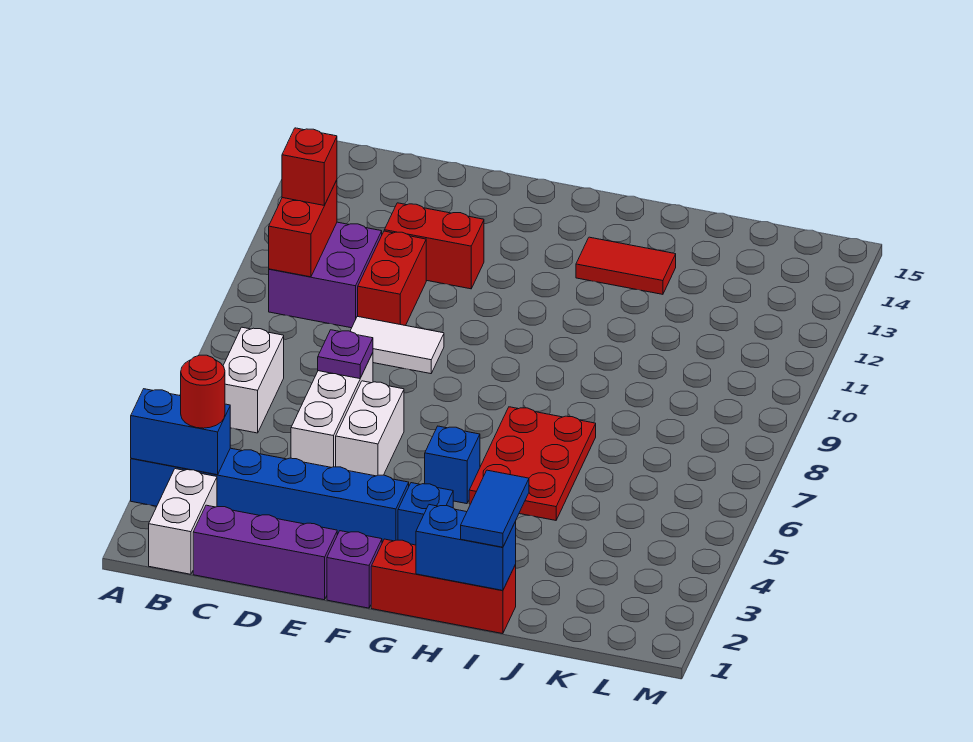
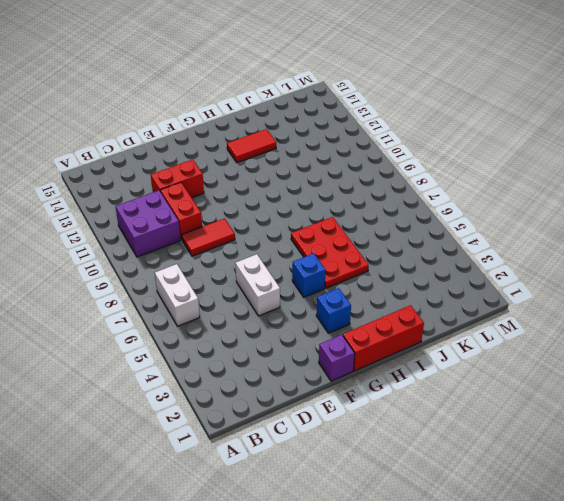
red tile D9:E9 level 1 -> white tile D9:E9 level 1
none -> blue brick A3:F3 level 1
none -> white brick B1:B2 level 1
none -> purple brick C1:E1 level 1

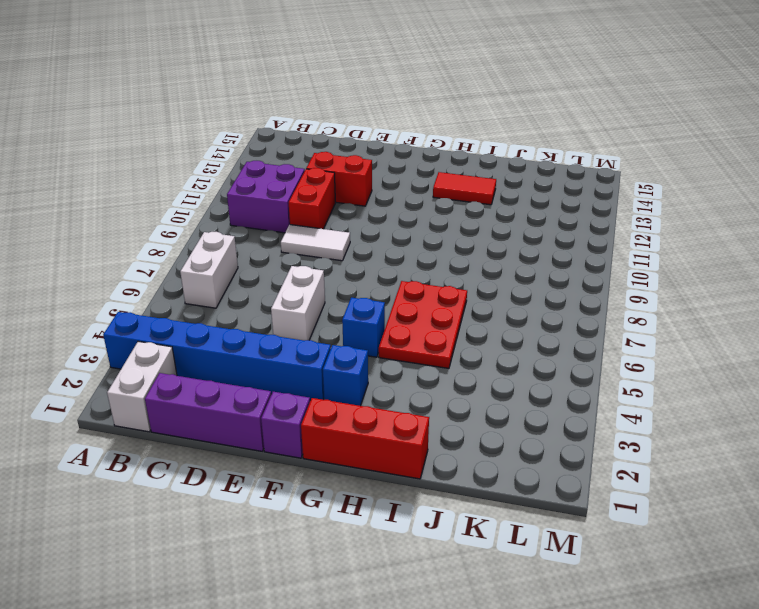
none -> white brick D5:D7 level 1
none -> blue brick A3:B3 level 2
none -> red brick B10:B11 level 2

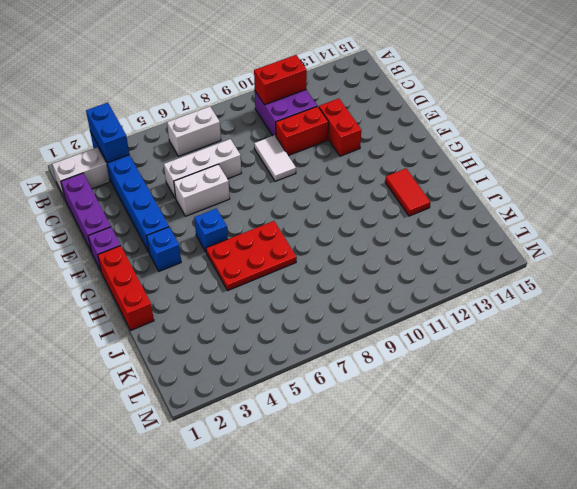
none -> purple plate D7 level 2
none -> blue brick H1:I1 level 2
none -> red round brick B3 level 3

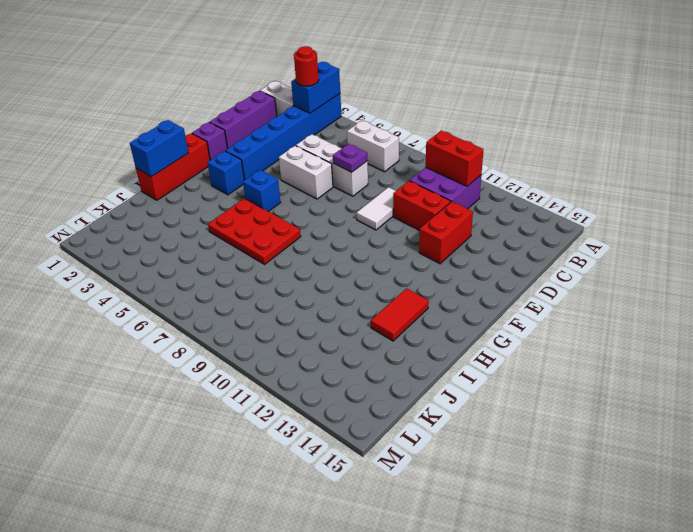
none -> red brick B11 level 3
none -> blue tile I1:I2 level 3

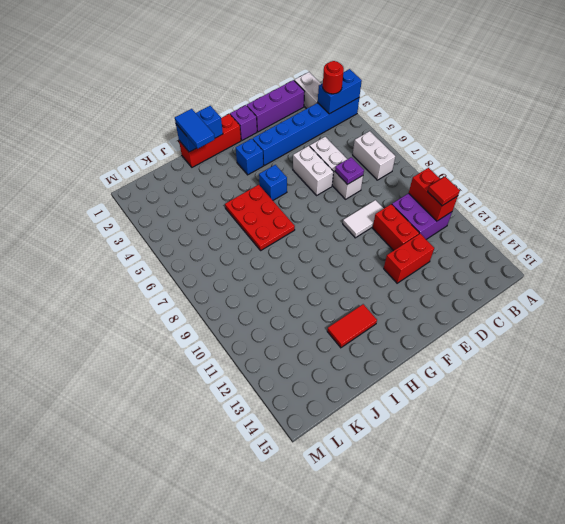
red tile B11 level 3 -> red brick B11 level 3

